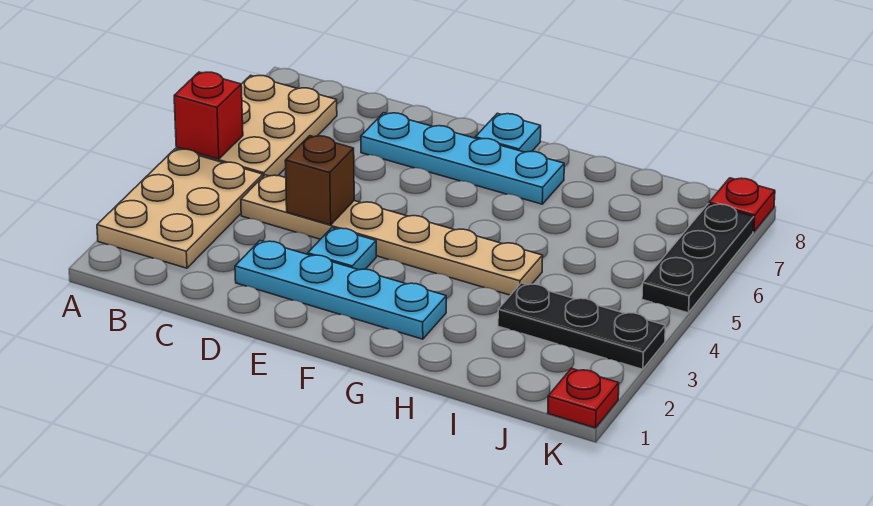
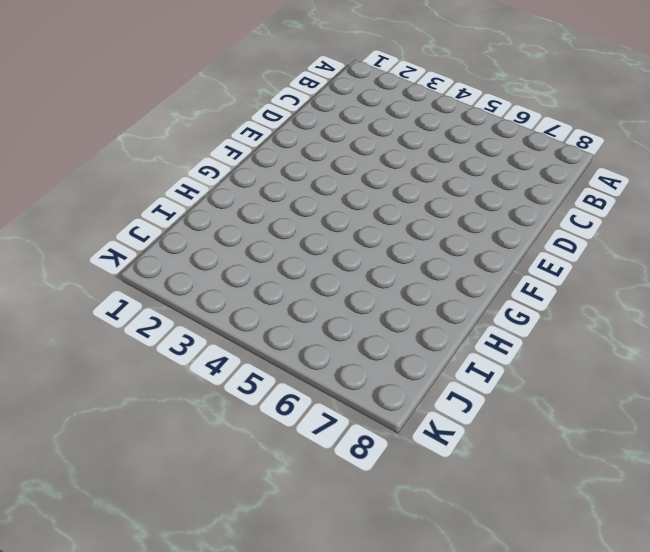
none -> tan plate A2:B4 level 1
none -> tan plate A5:B7 level 1
none -> tan plate C4:H4 level 1

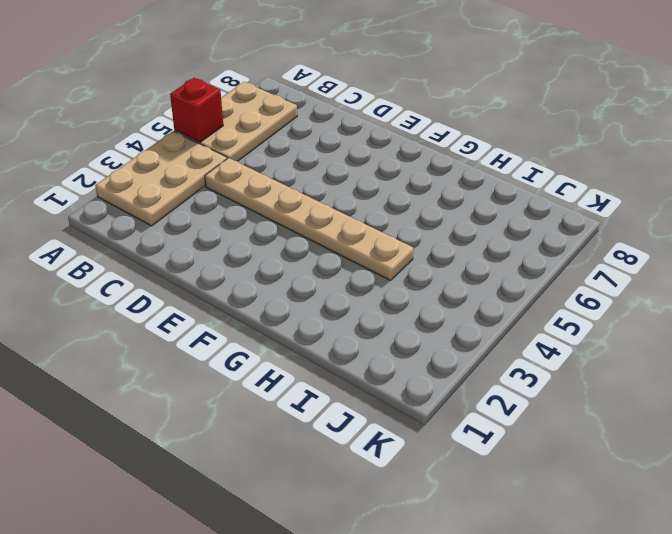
none -> cyan plate D2:G2 level 1
none -> cyan plate D7:G7 level 1
none -> cyan plate E3 level 1

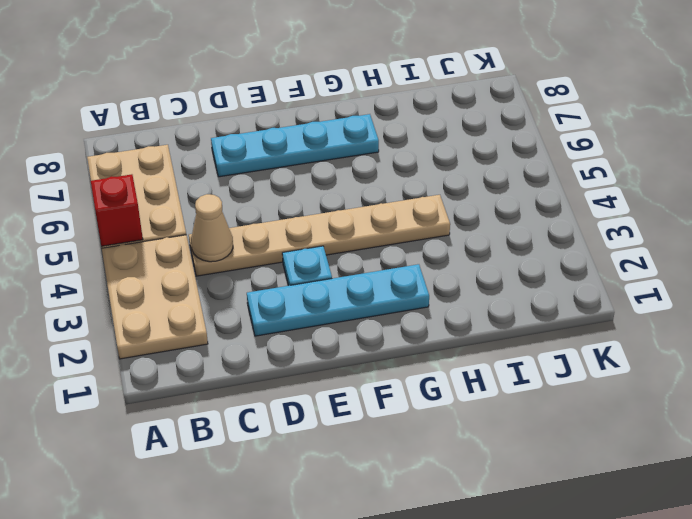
tan cone C4 level 2 -> none
none -> cyan plate F8 level 1
none -> black plate I3:K3 level 1
none -> red plate K1 level 1

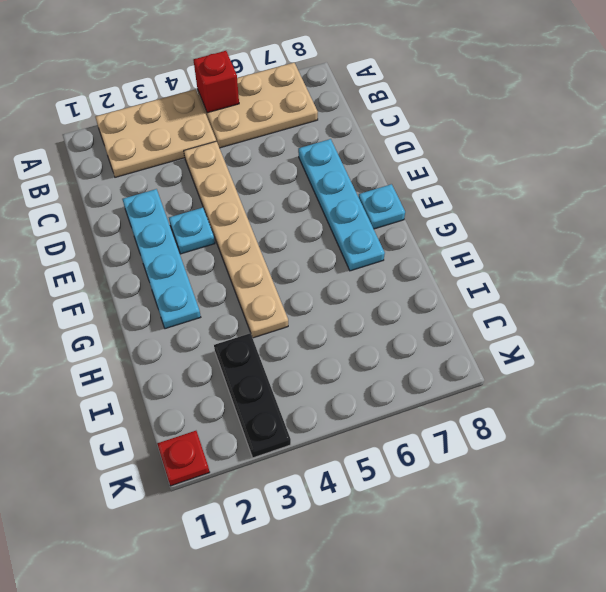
none -> black plate K5:K7 level 1
none -> red plate K8 level 1
none -> brown brick D4 level 2

